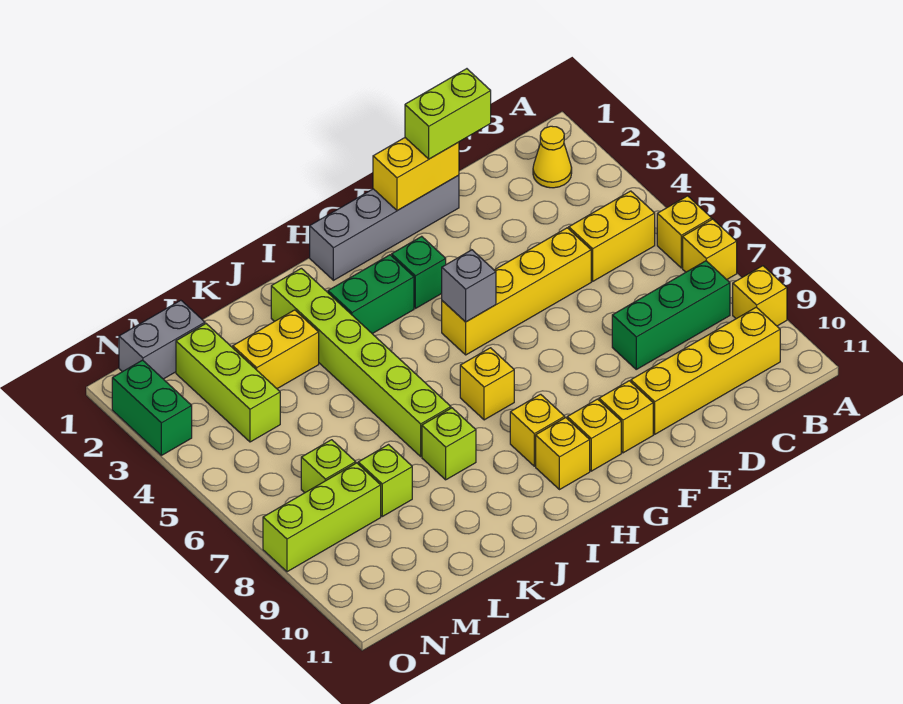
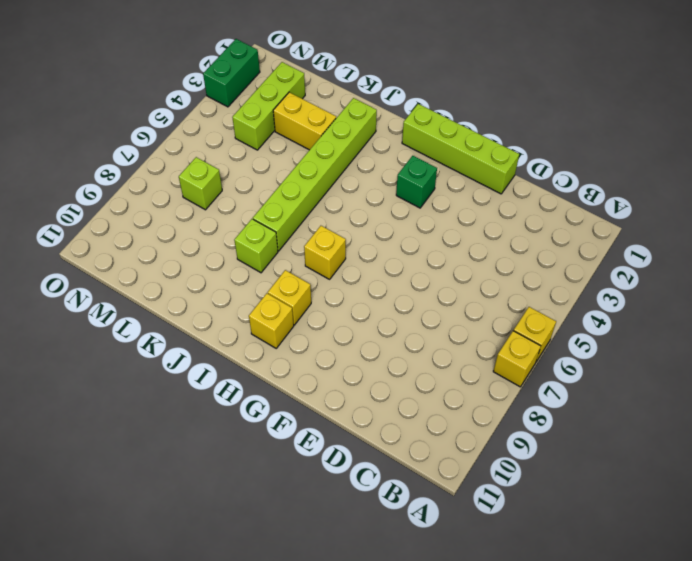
lime brick E1:H1 level 1 -> grey brick E1:H1 level 1
none -> yellow brick A9 level 1
none -> yellow cone B2 level 1
none -> yellow brick B5:C5 level 1

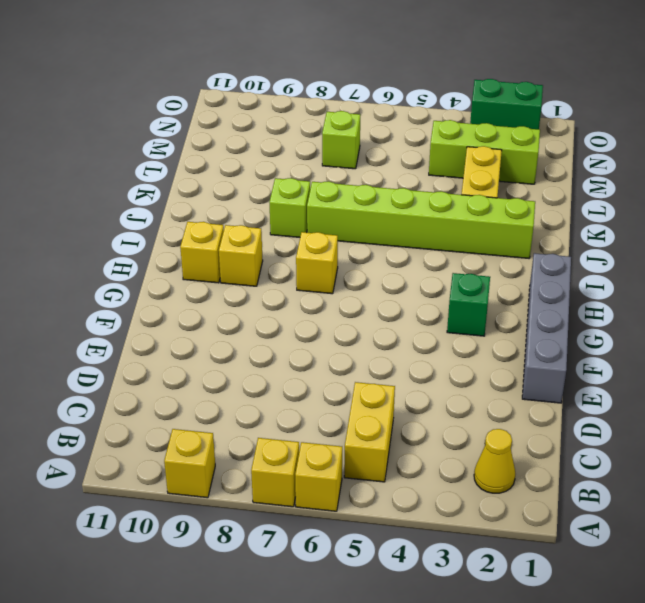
none -> green brick B8:D8 level 1
none -> yellow brick B10:E10 level 1
none -> yellow brick D5:G5 level 1

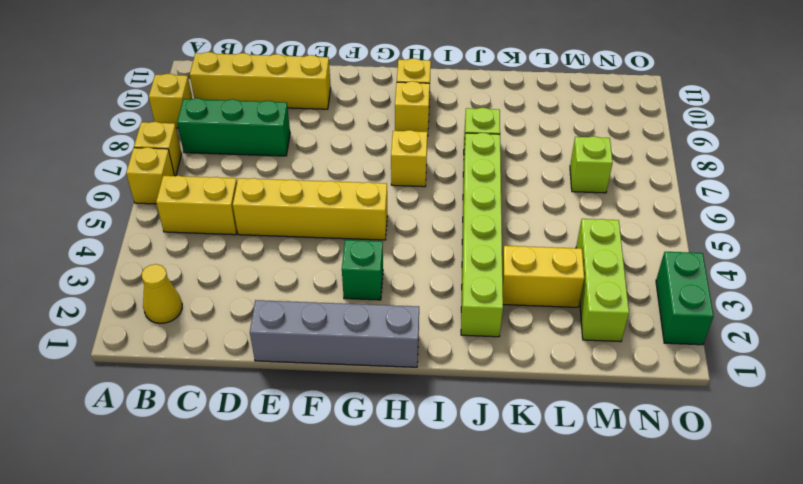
none -> yellow brick F10 level 1
none -> yellow brick G10 level 1
none -> green brick H3:I3 level 1

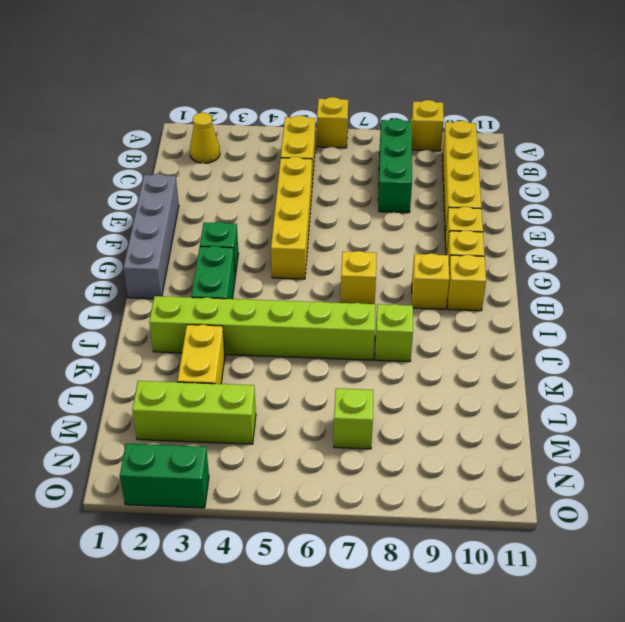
none -> yellow brick A7 level 1
none -> lime brick L8 level 1
none -> grey brick M1:N1 level 1

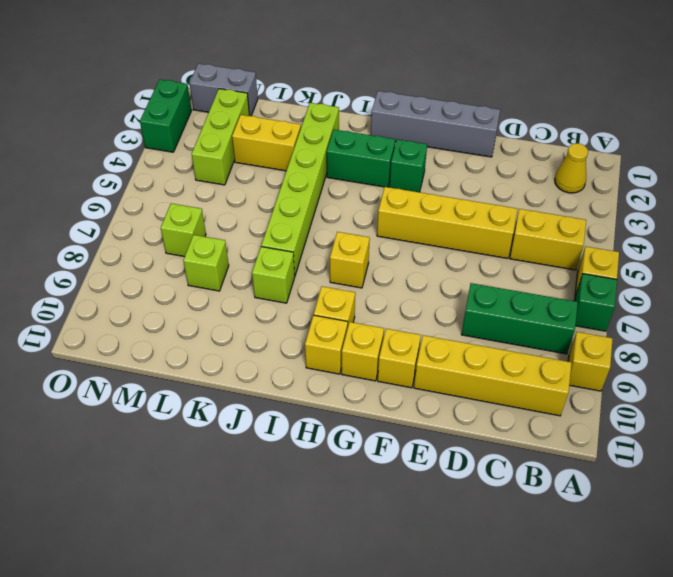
green brick A7 level 1 -> yellow brick A7 level 1
none -> lime brick M8:O8 level 1
none -> yellow brick E1:F1 level 2
none -> grey brick G5 level 2

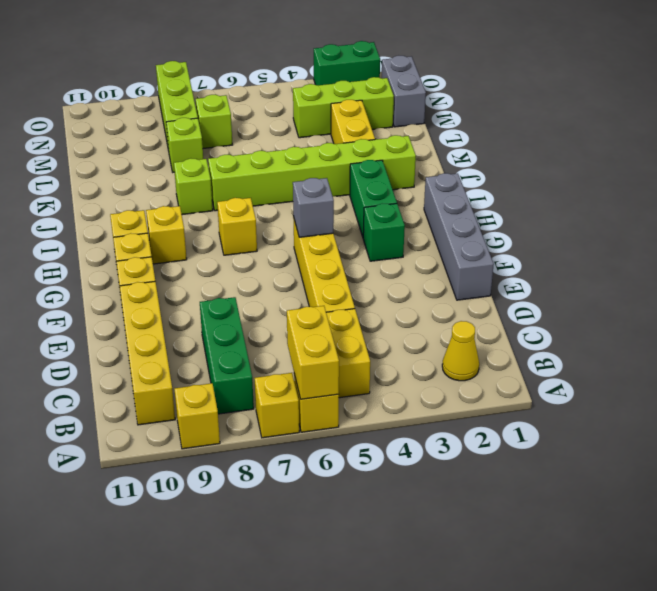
yellow brick A6:B6 level 2 -> yellow brick E1:F1 level 2
none -> lime brick D1:E1 level 3

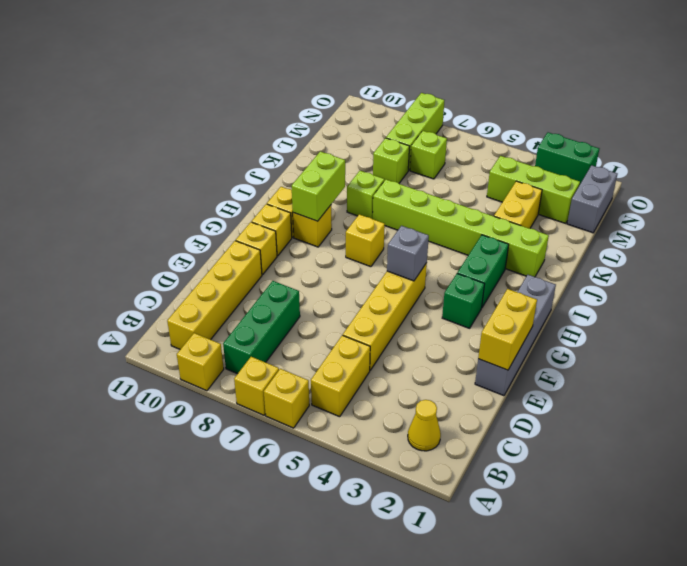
lime brick H9:I9 level 2 -> lime brick D1:E1 level 3

